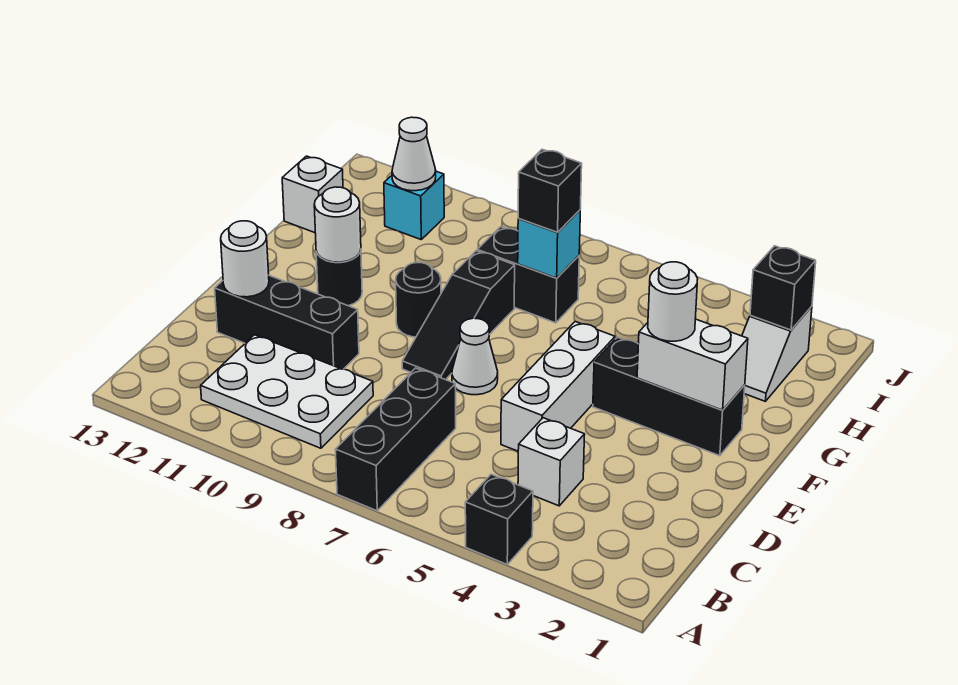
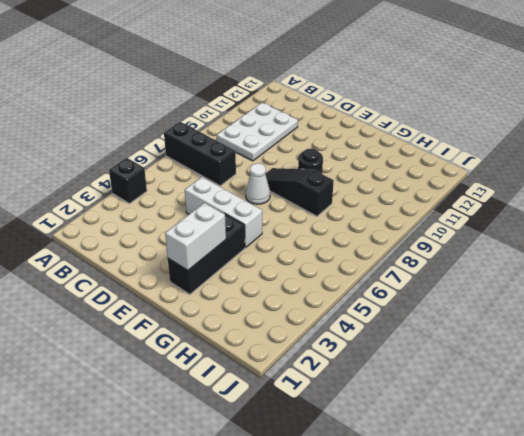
none -> white brick C4 level 1
none -> black brick D10:D12 level 1
none -> black round brick F11 level 1

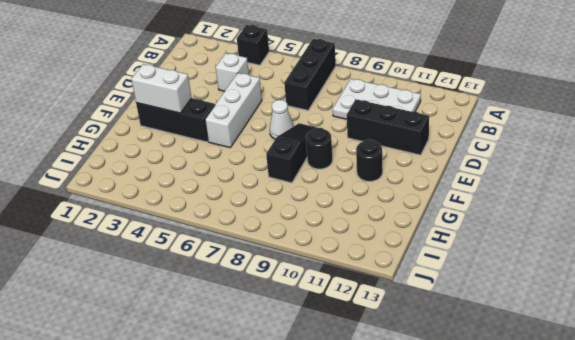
none -> white slope H2:I2 level 1 top I
none -> black brick H7:H8 level 1
none -> white brick H13 level 1

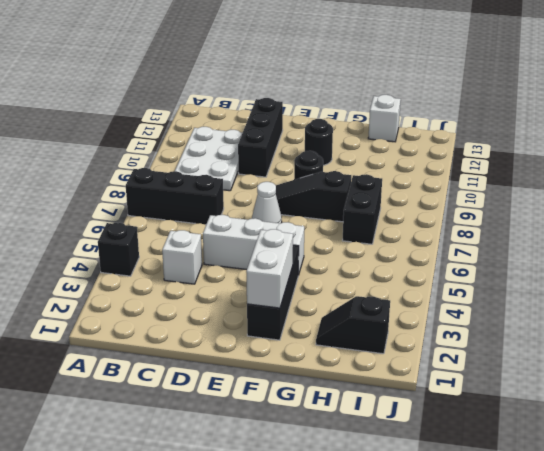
black slope H2:I2 level 1 top I -> white slope H2:I2 level 1 top I
none -> cyan brick I11 level 1
none -> white round brick D12 level 2
none -> white round brick F11 level 2

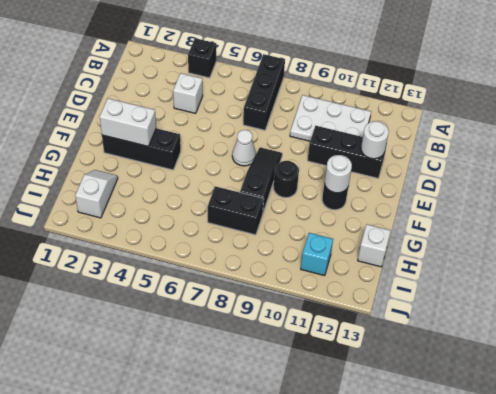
none -> white brick D5:F5 level 1
none -> cyan brick H7 level 2
none -> black brick I2 level 2

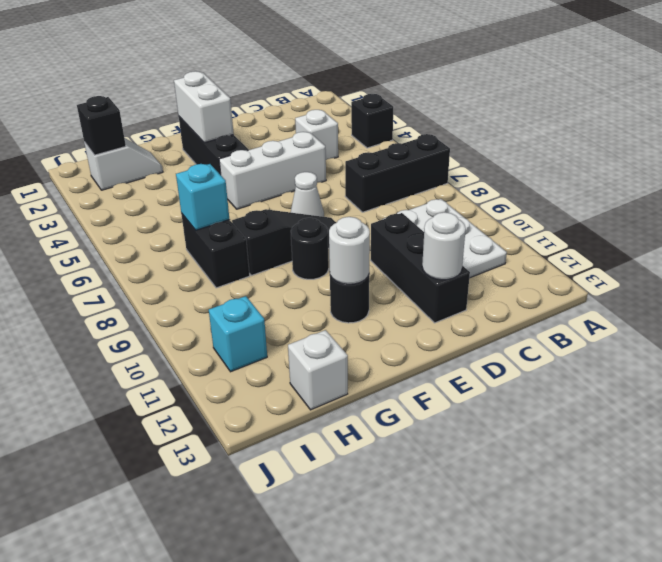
none -> white cone I11 level 2
none -> white round brick F3 level 3
none -> black brick H7 level 3

